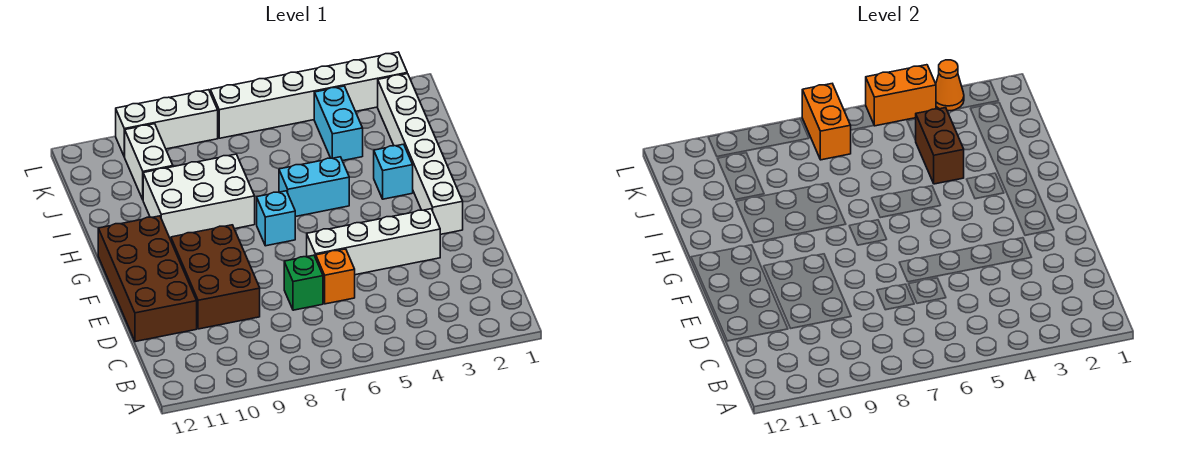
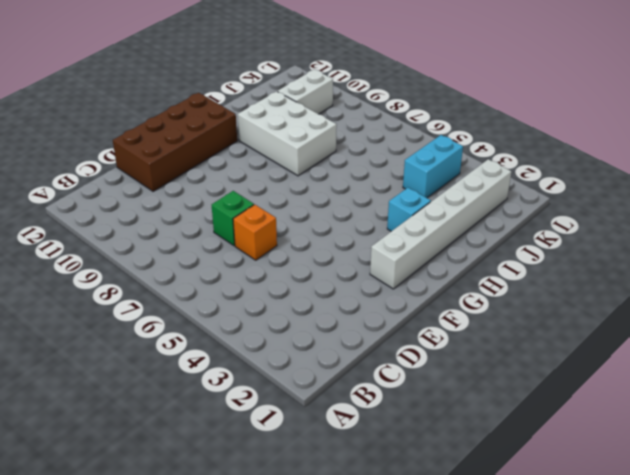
none -> brown brick D9:F10 level 1
none -> white brick E3:E6 level 1
none -> cyan brick G7 level 1

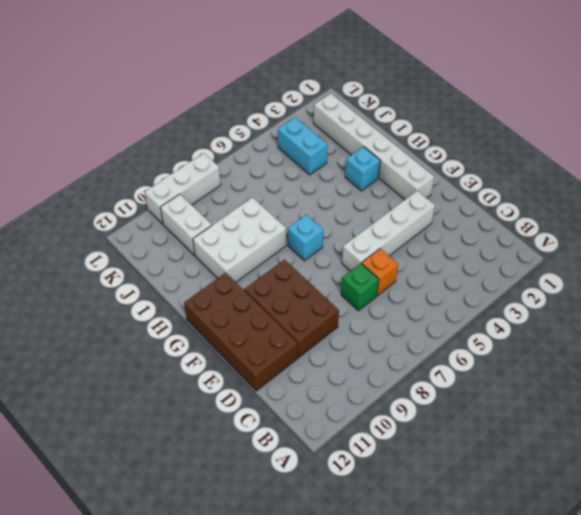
none -> cyan brick H5:H6 level 1
none -> white brick L2:L7 level 1
none -> brown brick I4:J4 level 2

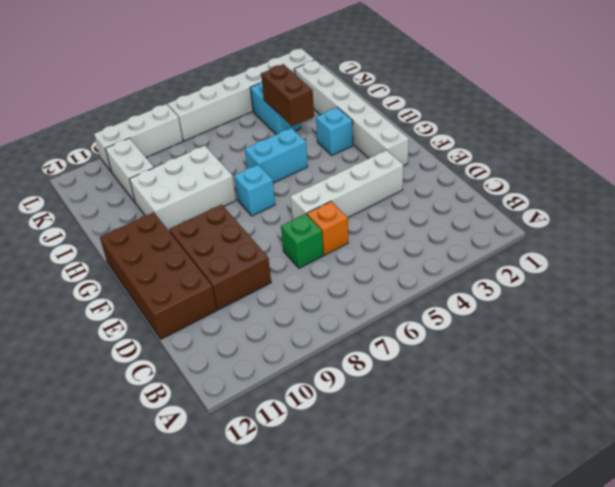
none -> orange brick K7:L7 level 2
none -> orange cone L3 level 2
none -> orange brick L4:L5 level 2

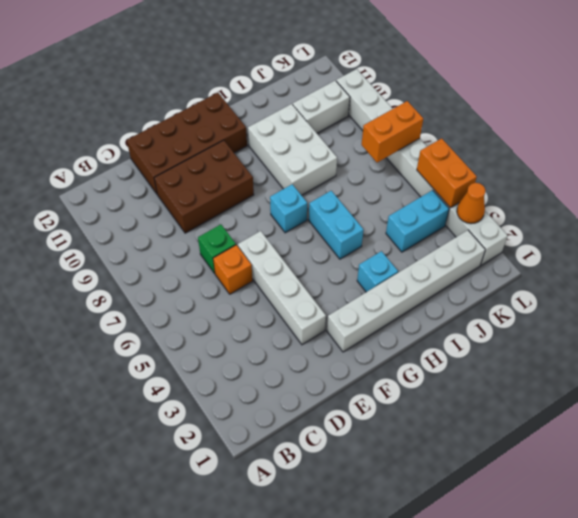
none -> brown brick I4:J4 level 2

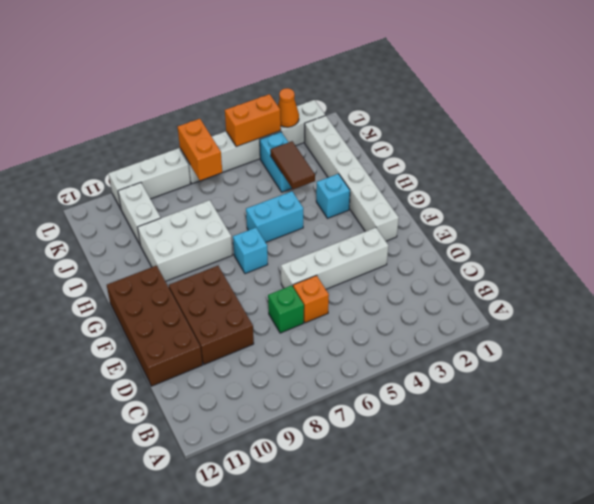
brown tile I4:J4 level 2 -> brown brick I4:J4 level 2

